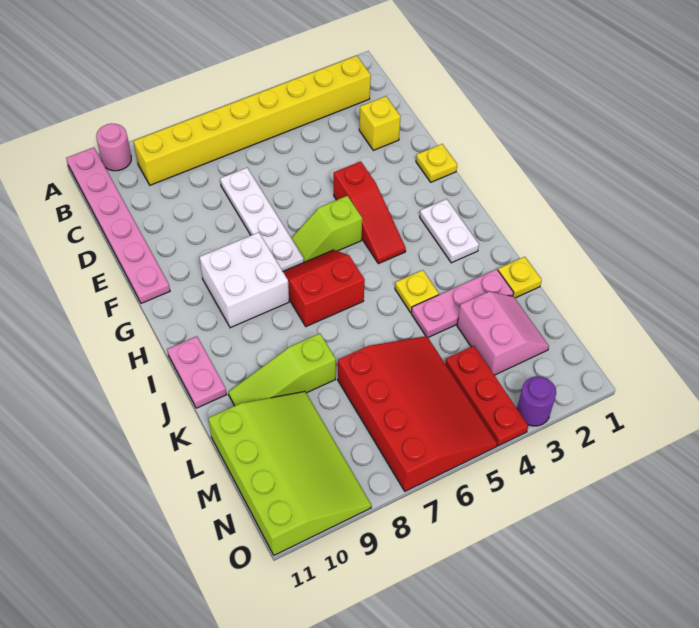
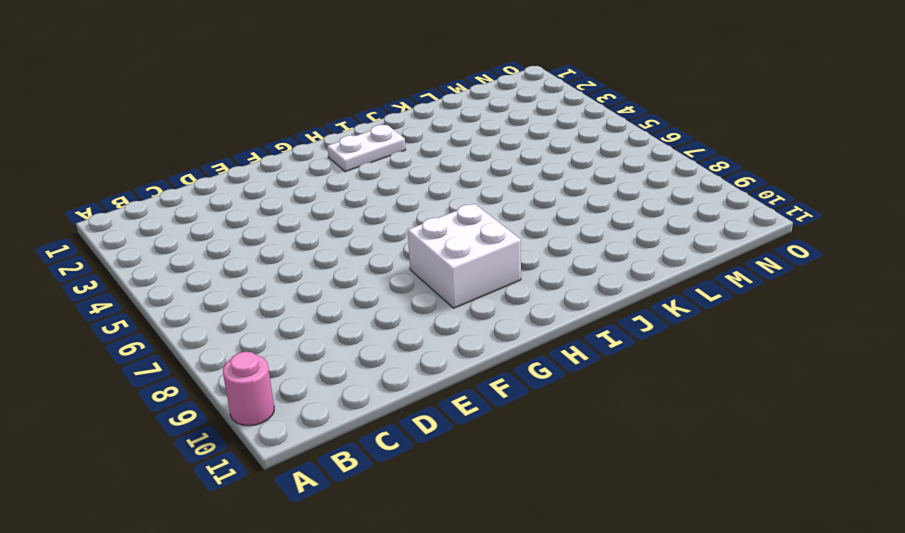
none -> pink plate A11:F11 level 1
none -> yellow brick B2:B9 level 1
none -> yellow brick D2 level 1

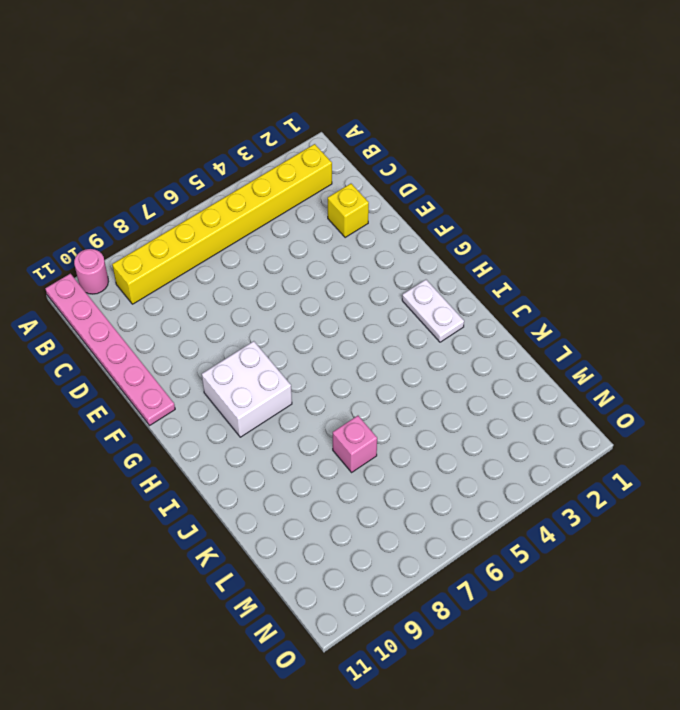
pink brick K7 level 1 -> none
none -> white plate D7:G7 level 1
none -> yellow plate F1 level 1
none -> red slope F4:H4 level 1 top F

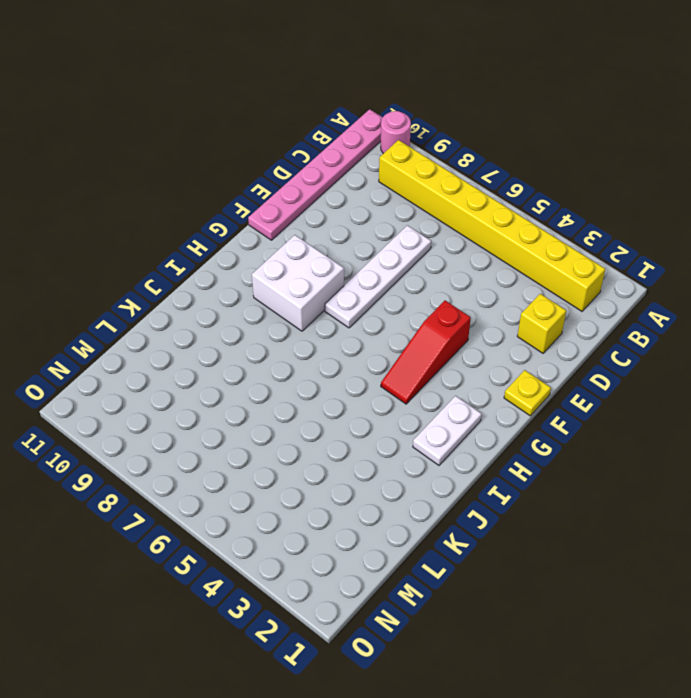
none -> lime slope G5:G6 level 1 top 5
none -> red slope H6:I7 level 1 top I
none -> pink plate I11:J11 level 1

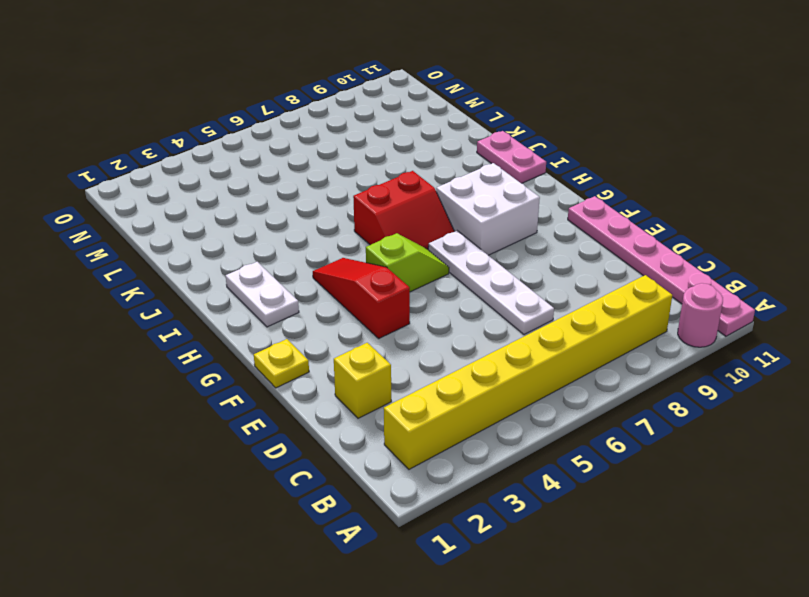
none -> yellow plate J4 level 1
none -> yellow plate K1 level 1
none -> pink plate K2:K4 level 1

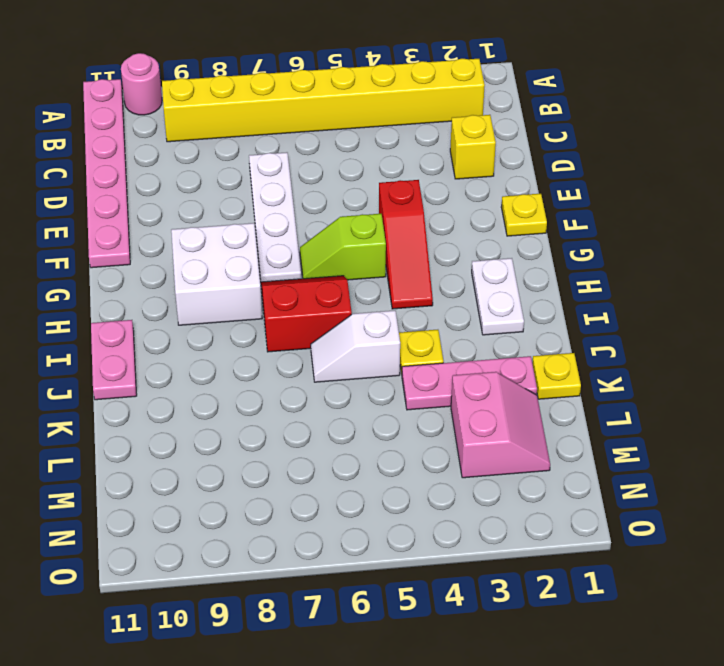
white slope J5:J6 level 1 top 5 -> none
none -> lime slope K8:K10 level 1 top 8
none -> red slope L5:O7 level 1 top 7
none -> lime slope L9:O11 level 1 top 11

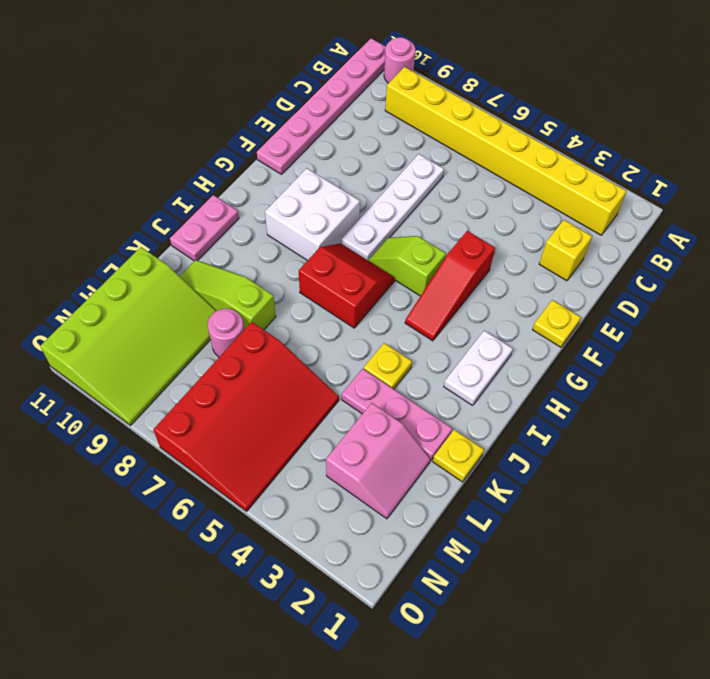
pink round brick L8 level 1 -> none
none -> red plate M4:O4 level 1
none -> purple round brick O3 level 1

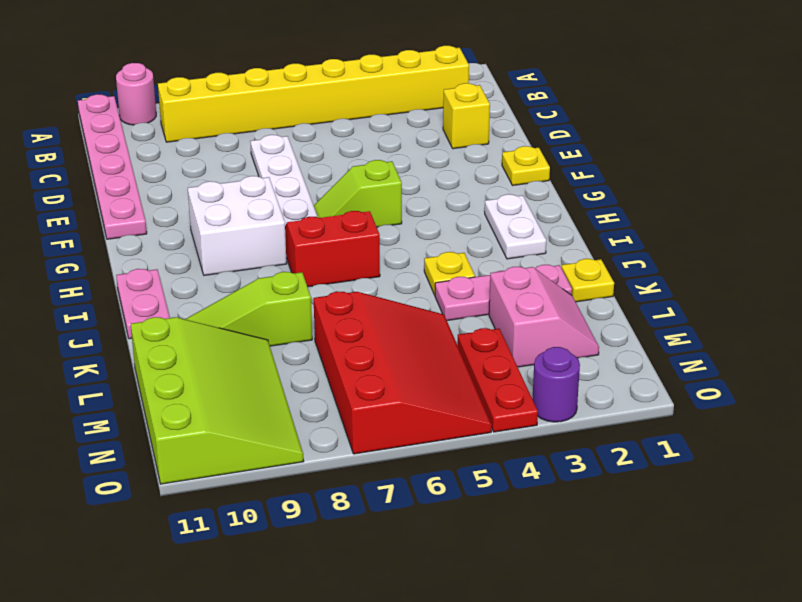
none -> red slope F4:H4 level 1 top F

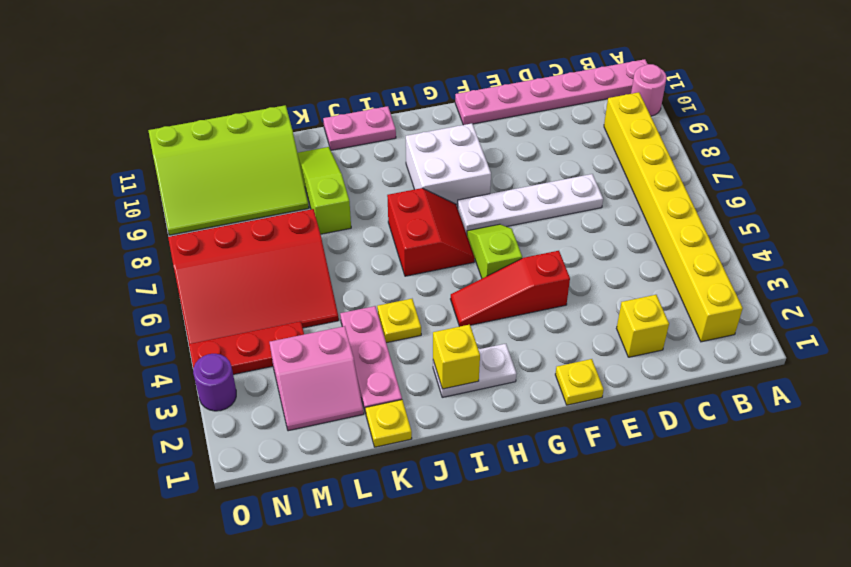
yellow brick I2 level 2 -> none

